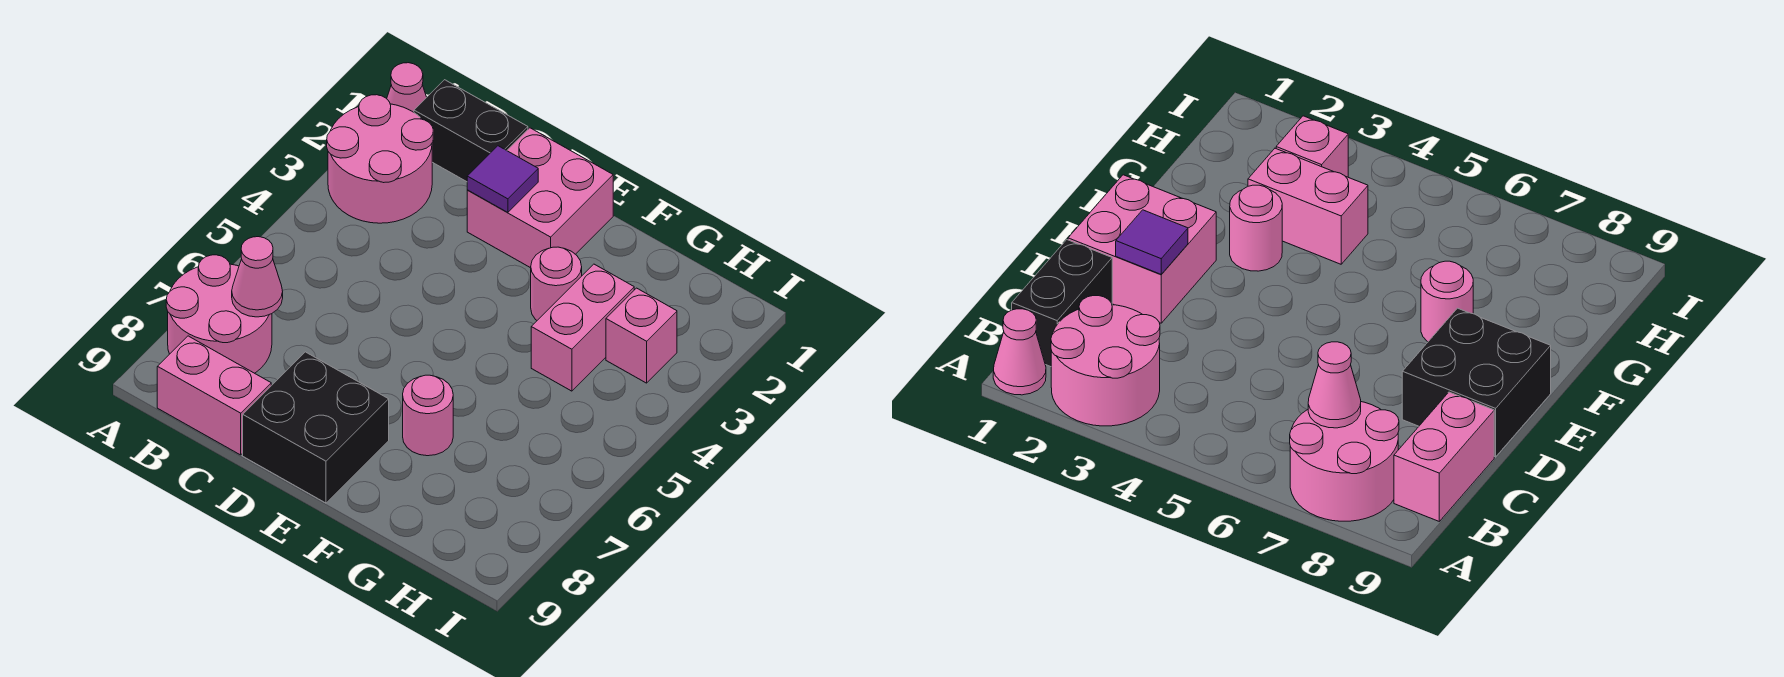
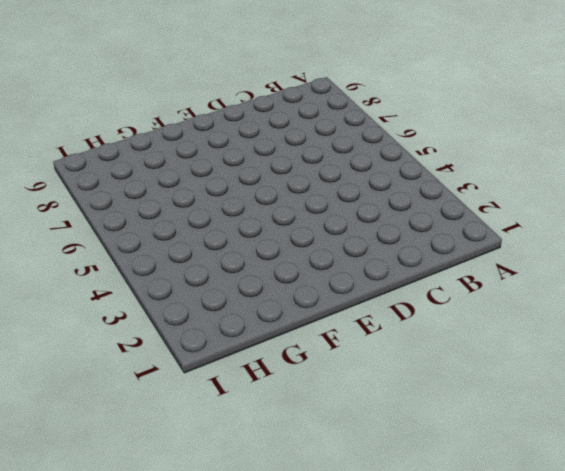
none -> pink cone A1 level 1
none -> pink round brick A2:B3 level 1
none -> pink round brick A7:B8 level 1

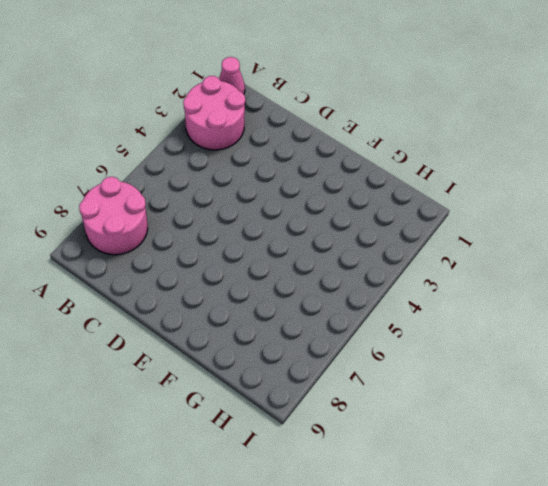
none -> black brick B1:C1 level 1
none -> pink brick B9:C9 level 1
none -> pink brick D1:E2 level 1

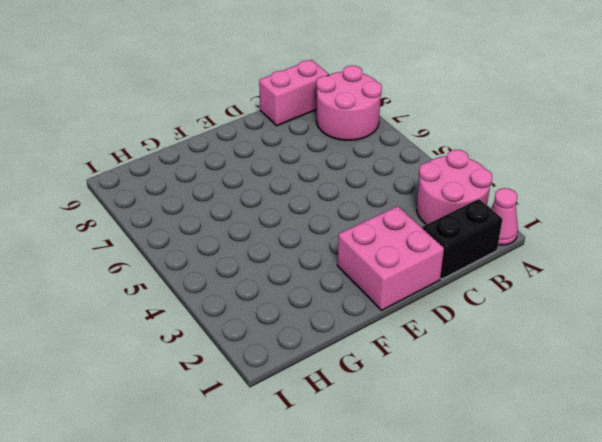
none -> black brick D8:E9 level 1
none -> pink round brick F3 level 1
none -> pink round brick F7 level 1

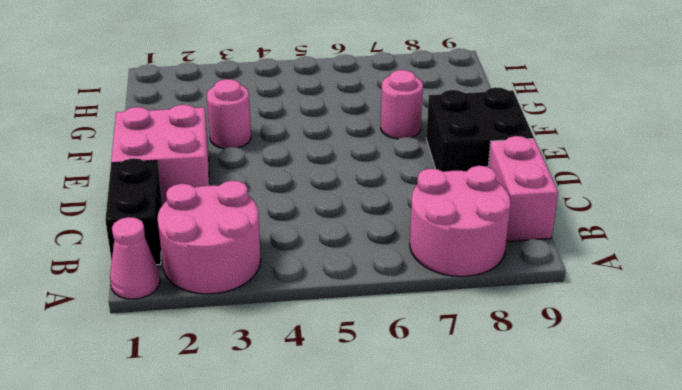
none -> pink brick G3:G4 level 1
none -> pink brick H3 level 1
none -> pink cone B7 level 2

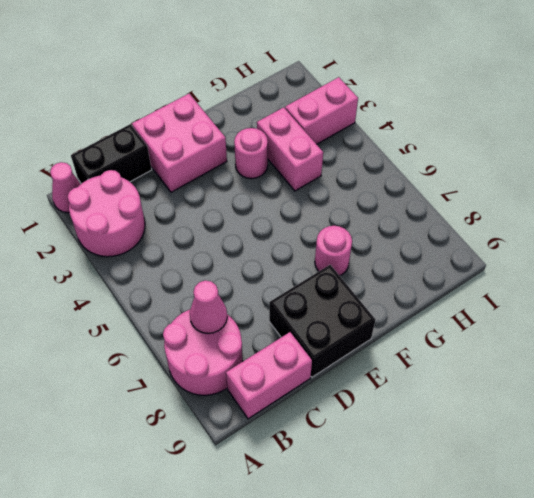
pink brick H3:I3 level 1 -> pink brick H3 level 1
none -> purple tile D2 level 2

